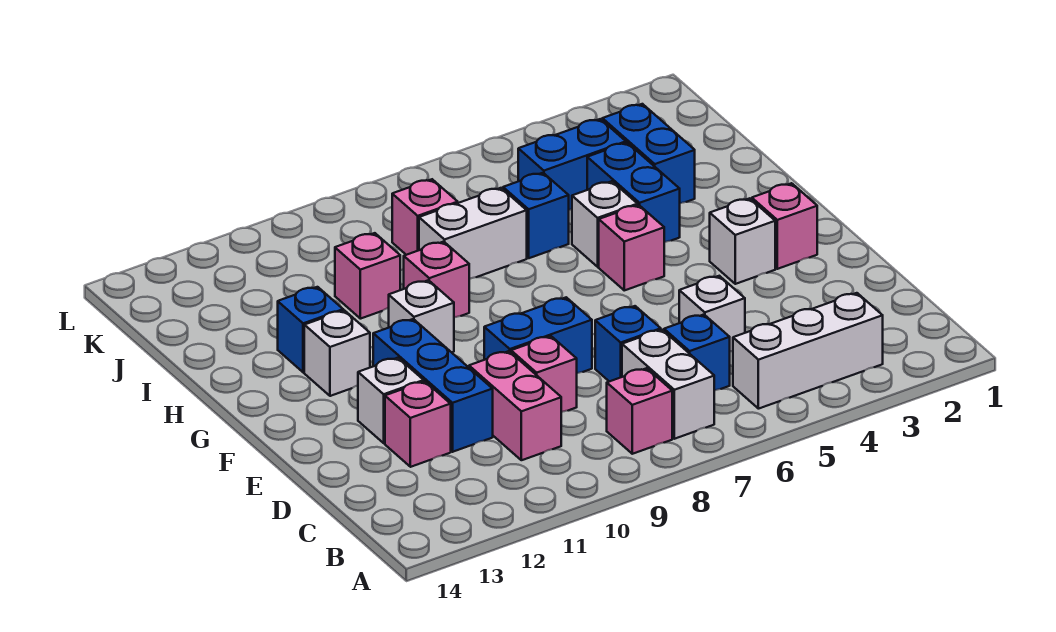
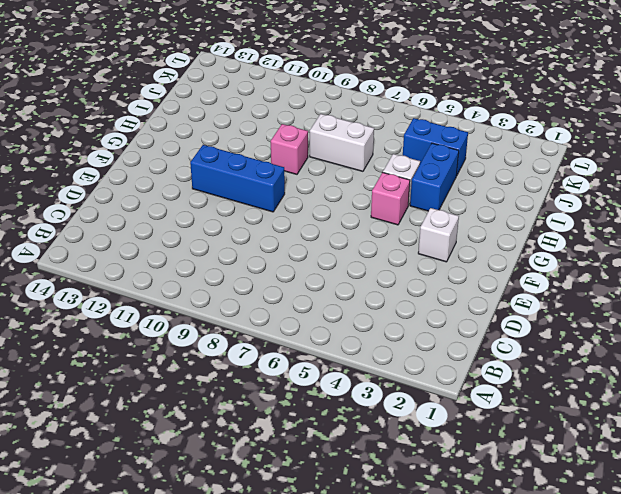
blue brick F9:F11 level 1 -> blue brick D11:F11 level 1
none -> white brick B3:B5 level 1
none -> white brick B7:C7 level 1
none -> pink brick B8 level 1

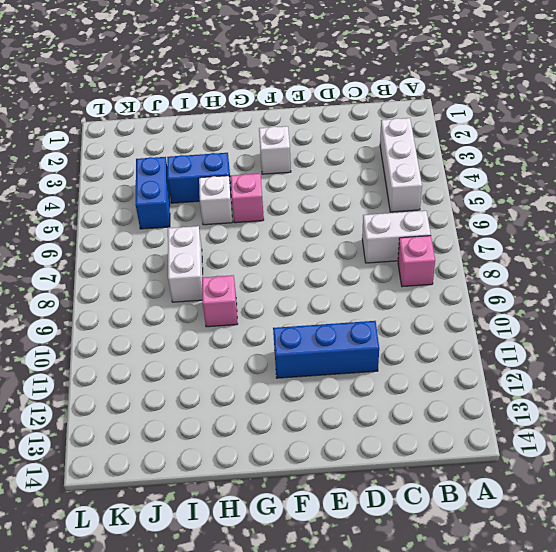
none -> blue brick C6 level 1
none -> pink brick C10:D10 level 1
none -> white brick D5 level 1

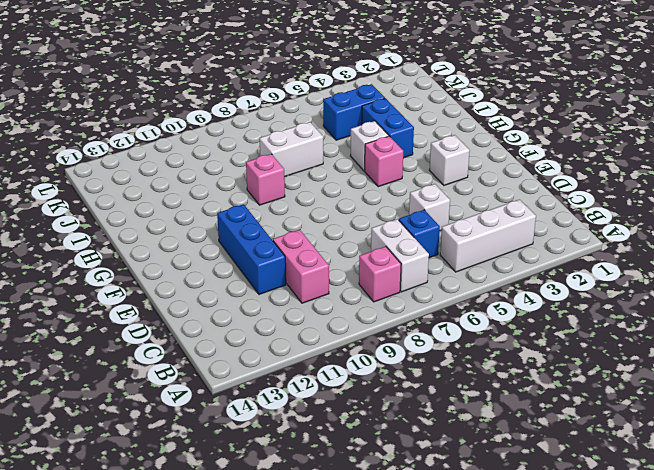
none -> blue brick D7 level 1
none -> pink brick D9 level 1
none -> pink brick D12 level 1

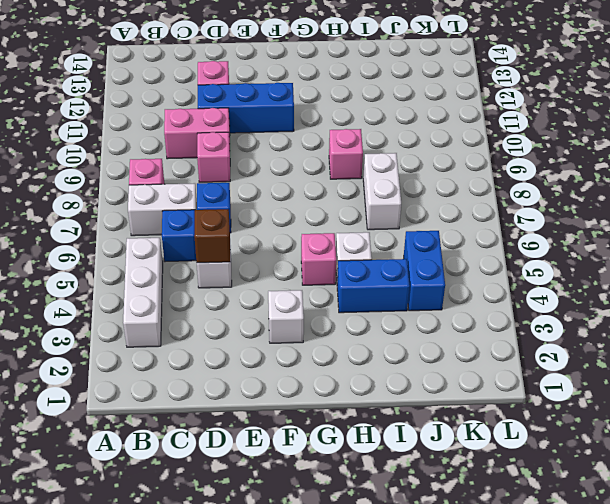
brown brick D5 level 2 -> none
none -> blue brick E8:E9 level 1
none -> white brick E12 level 1
none -> pink brick F2 level 1

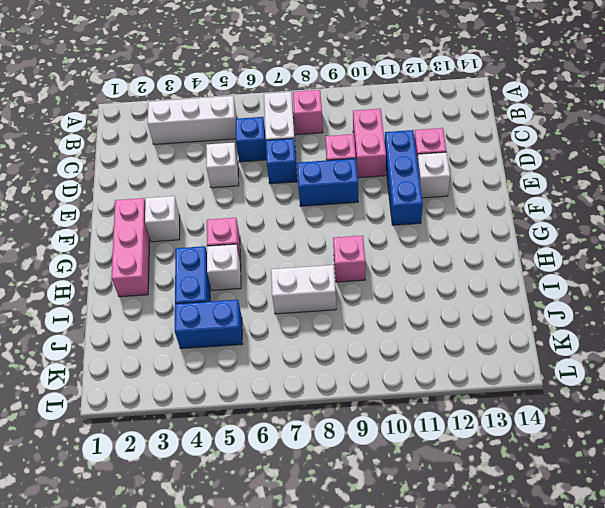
pink brick F2:H2 level 1 -> pink brick F2 level 1
none -> white brick G10 level 1
none -> white brick G12 level 1
none -> blue brick H12 level 1

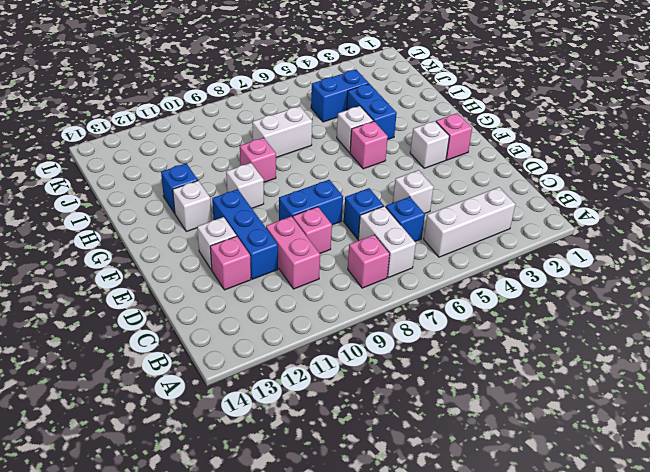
none -> blue brick I3:J3 level 1
none -> blue brick I6 level 1
none -> pink brick I10 level 1

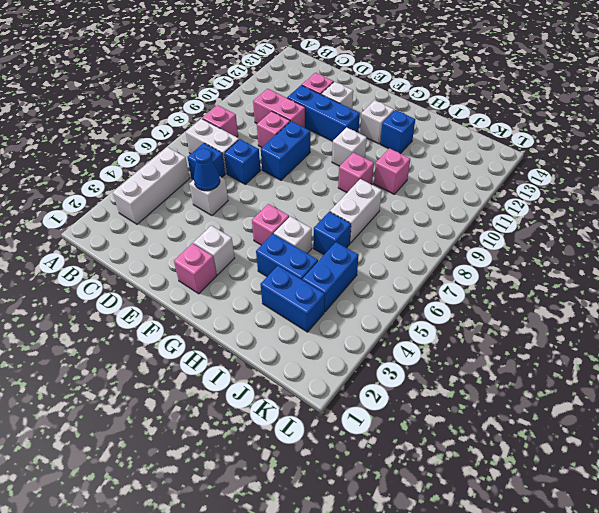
blue cone D5 level 2 -> none
none -> pink brick J8 level 1

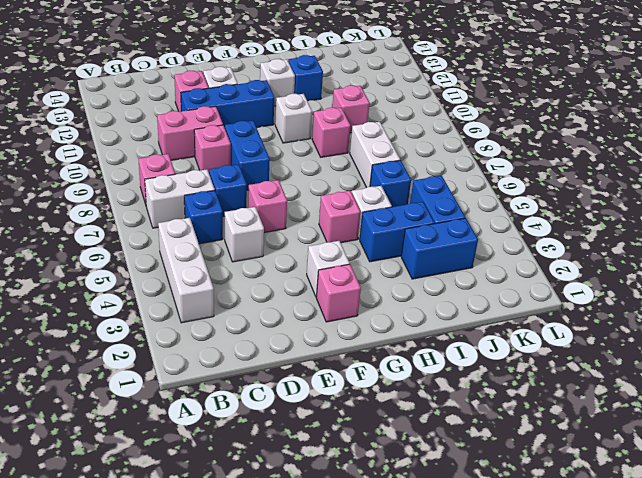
pink brick E6 level 1 -> pink brick J8 level 1

